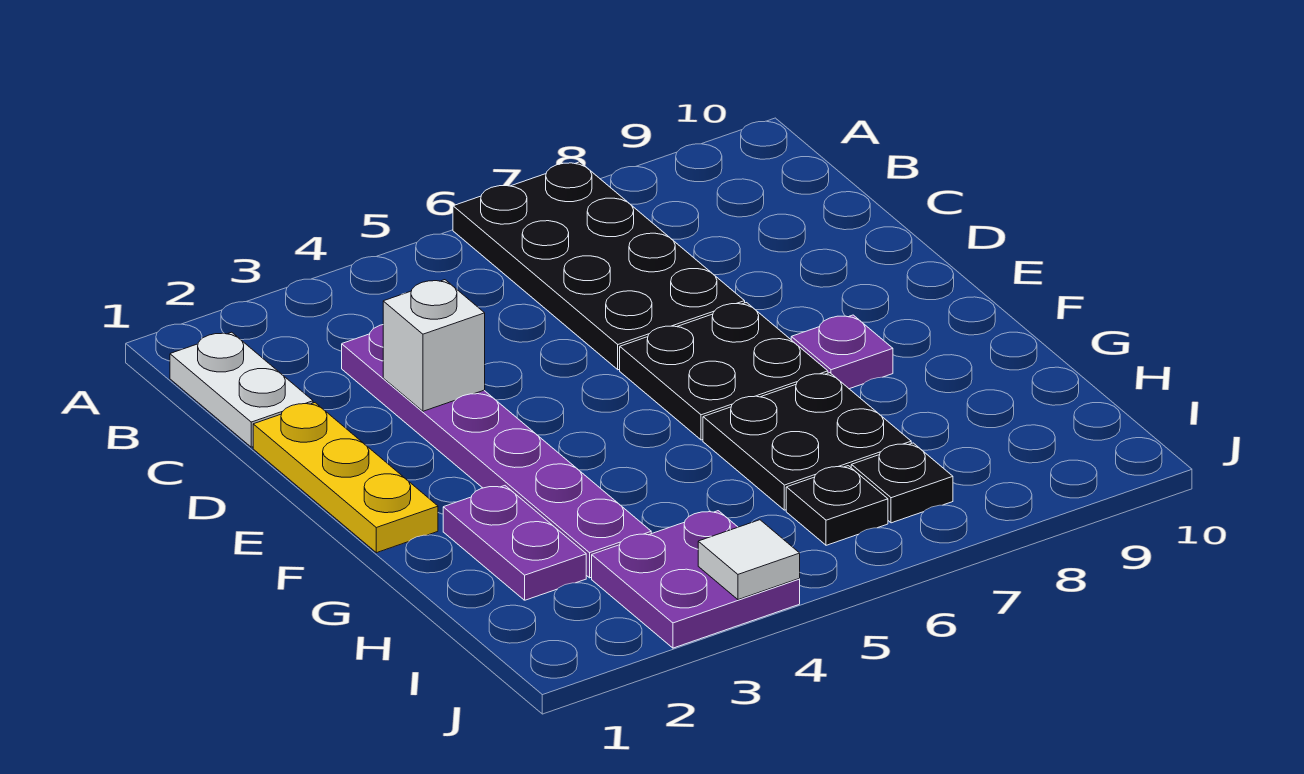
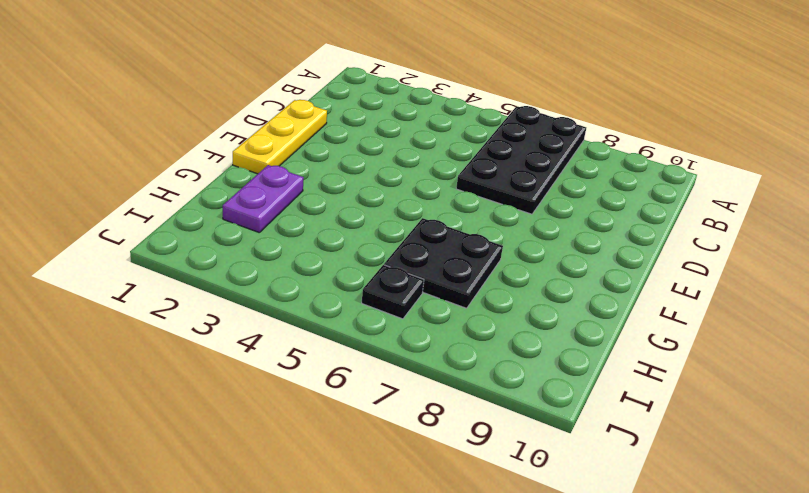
none -> white plate B1:C1 level 1
none -> purple plate C3:H3 level 1
none -> black plate E6:F7 level 1

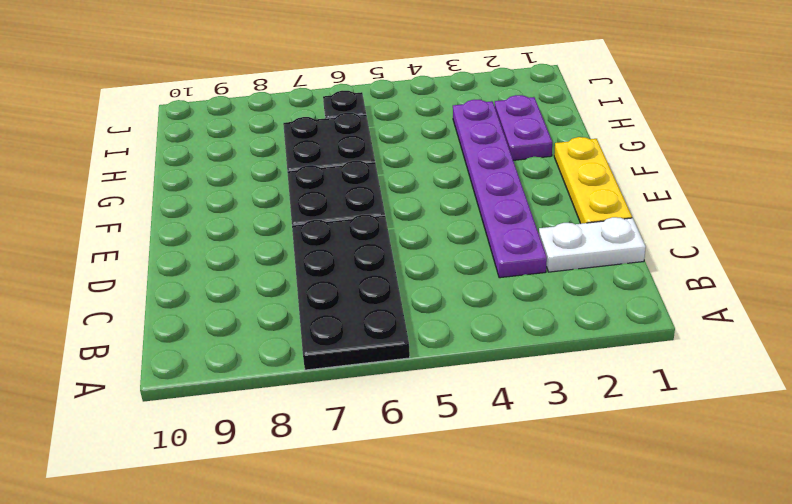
white plate C1:C2 level 1 -> white plate B1:C1 level 1
none -> purple plate F8 level 1
none -> purple plate I3:J4 level 1
none -> black plate I7 level 1

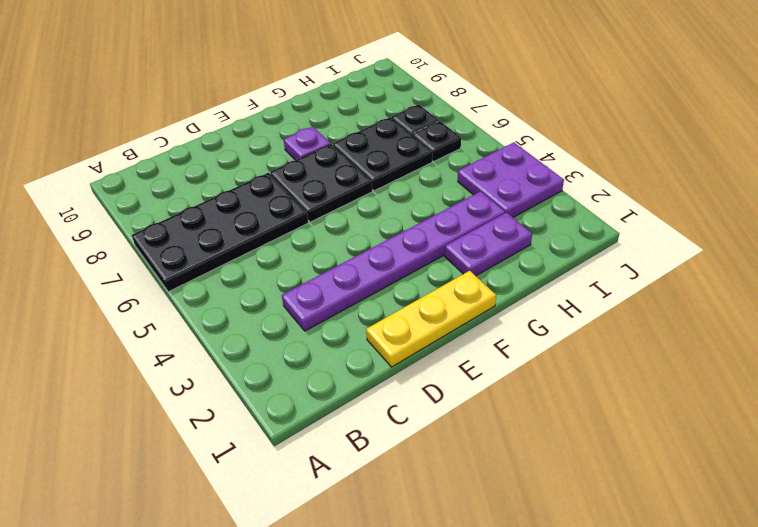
none -> white plate B1:C1 level 1
none -> white brick D3 level 2
none -> white tile J4 level 2

